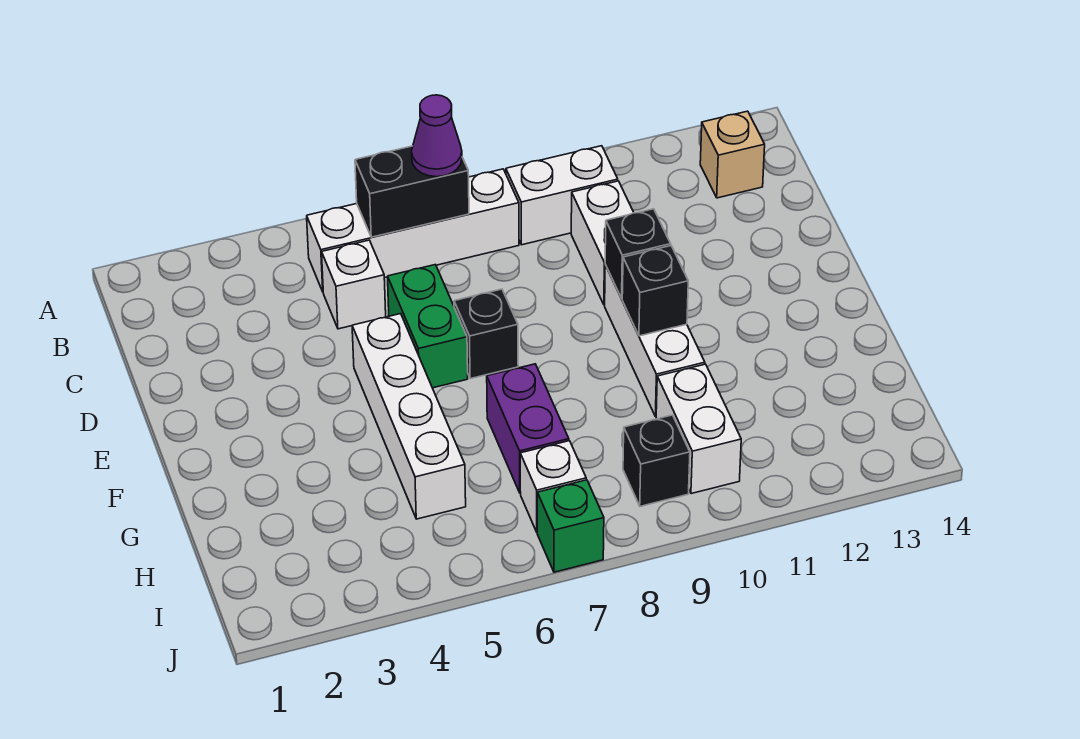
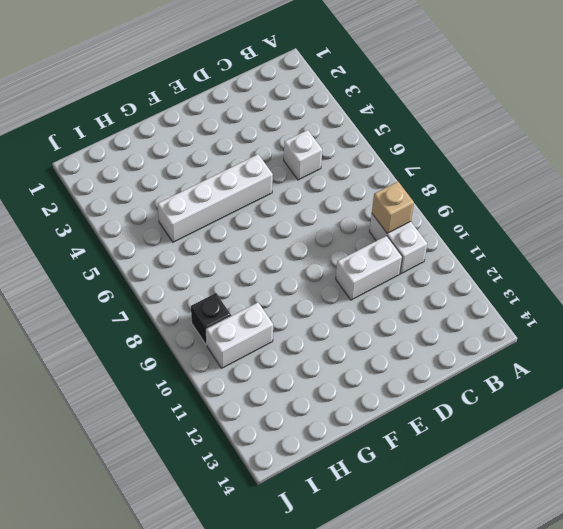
tan brick B9 level 2 -> tan brick B13 level 1
none -> white brick B5:B8 level 1
none -> green brick D6:E6 level 1
none -> black brick E7 level 1

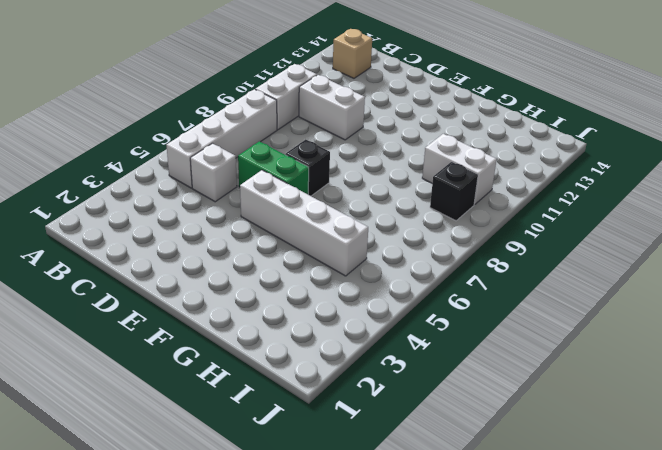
none -> white brick E10:G10 level 1
none -> purple brick G7:H7 level 1
none -> white brick I7 level 1

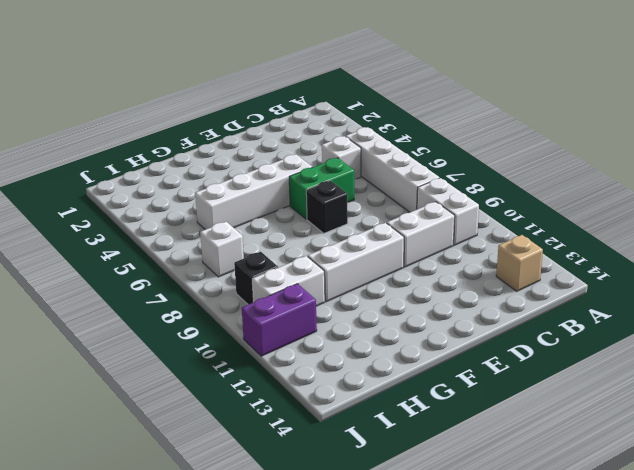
purple brick I11:J11 level 1 -> purple brick G7:H7 level 1
none -> green brick J7 level 1
none -> black brick B6:B7 level 2
none -> black brick E10 level 2

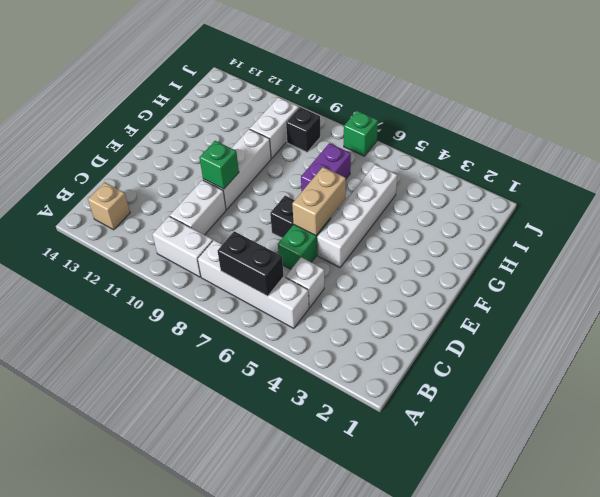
tan brick E6:F6 level 2 -> none
green brick E10 level 2 -> black brick E10 level 2
none -> white brick I7 level 1
none -> black brick F10 level 2
none -> purple cone B7 level 3

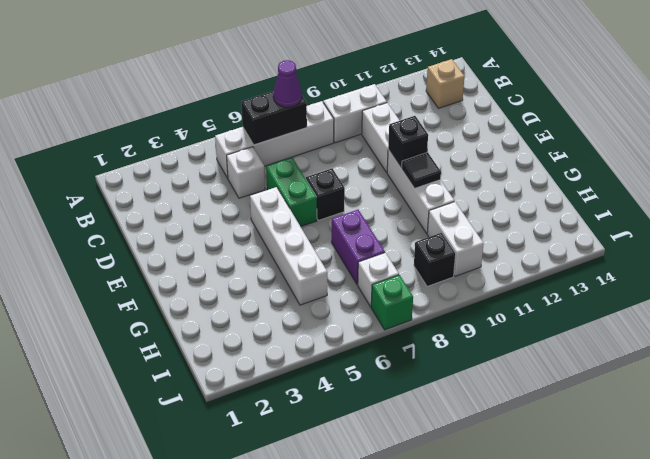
black tile F10 level 2 -> black brick F10 level 2

